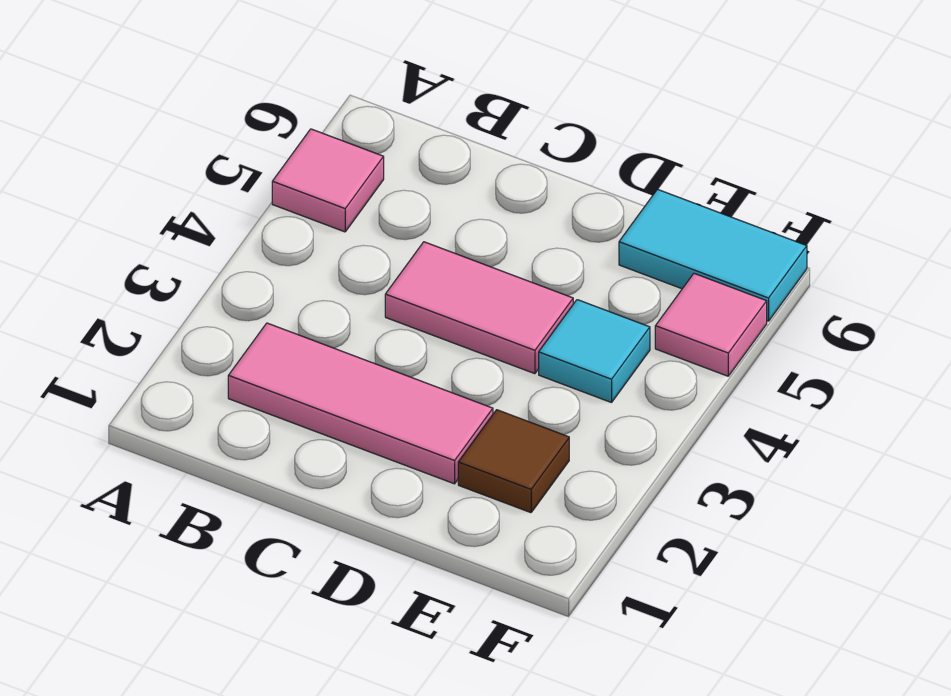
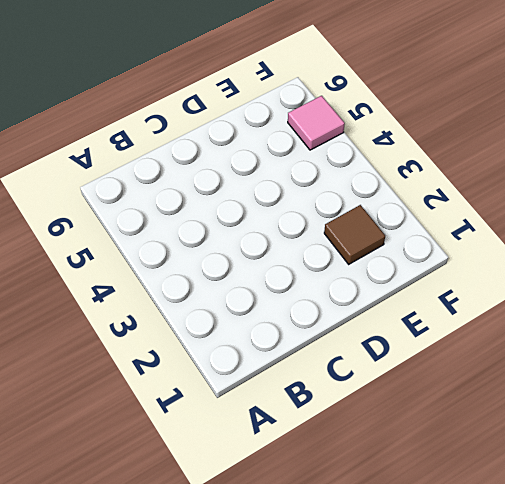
none -> pink tile A5 level 1
none -> pink tile B2:D2 level 1

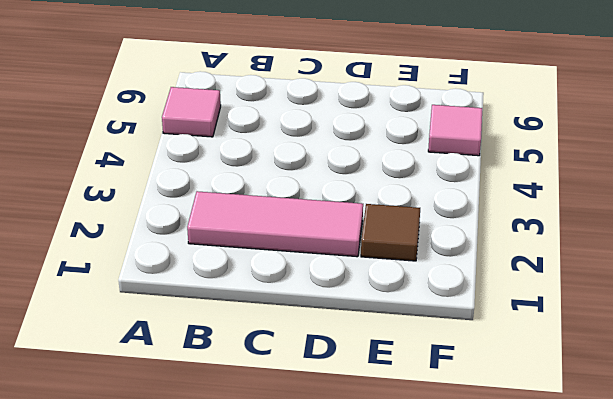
none -> pink tile C4:D4 level 1
none -> cyan tile E4 level 1

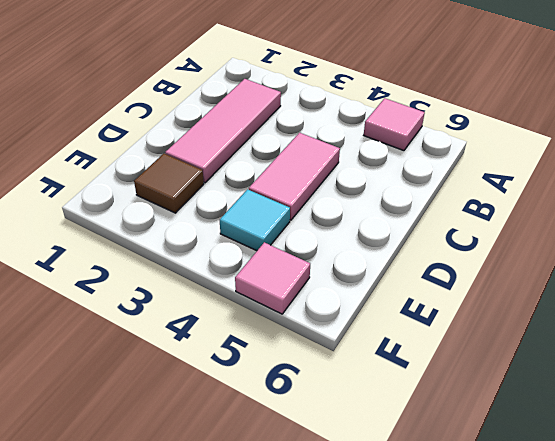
none -> cyan tile E6:F6 level 1

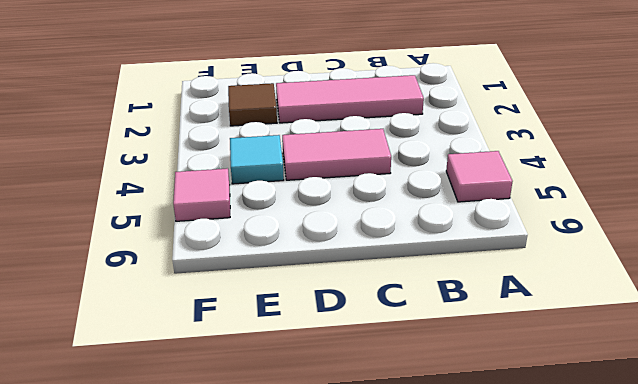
none -> cyan tile E6:F6 level 1

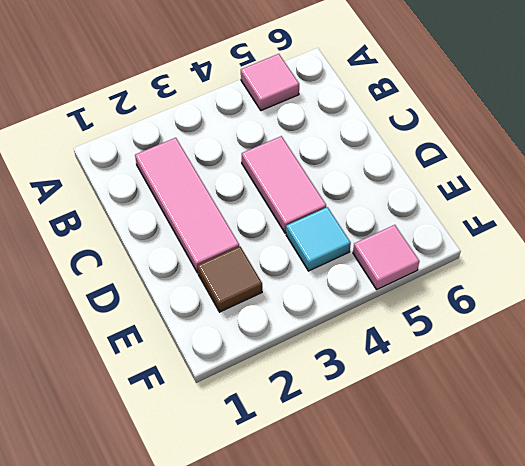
none -> cyan tile E6:F6 level 1

